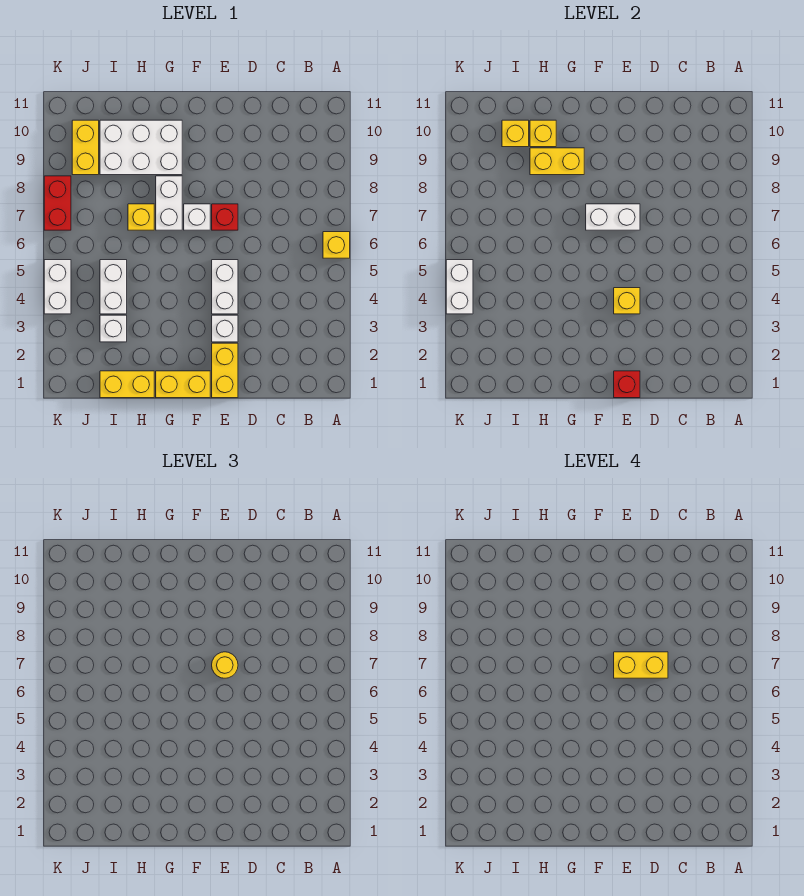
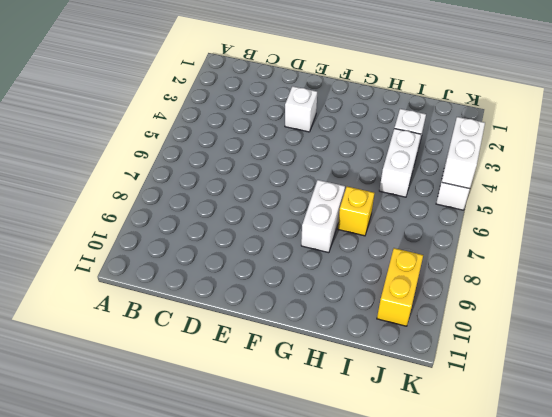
none -> yellow brick A6 level 1
none -> yellow brick E1:E2 level 1
none -> white brick E4:E5 level 1

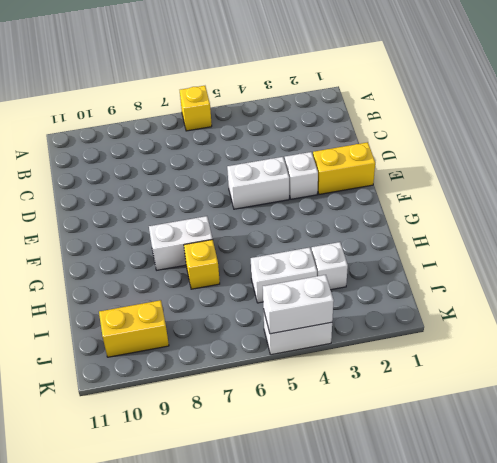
none -> red brick E7 level 1
none -> yellow brick F1:G1 level 1
none -> white brick F7 level 1

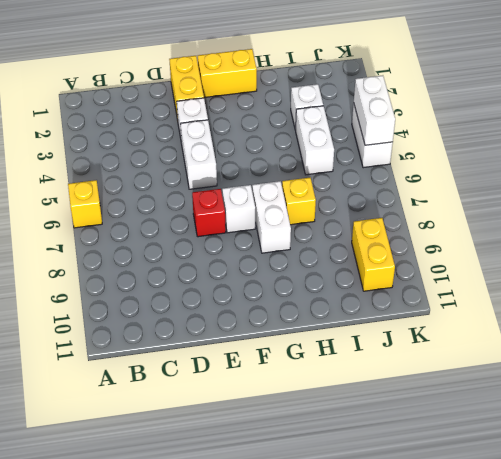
none -> white brick G9:I10 level 1
none -> yellow brick H1:I1 level 1
none -> red brick K7:K8 level 1

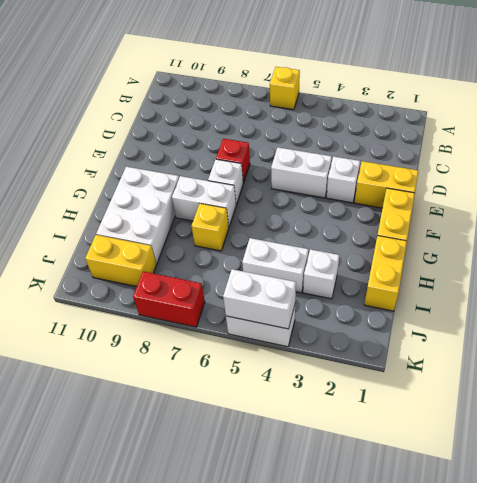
none -> red brick E1 level 2
none -> yellow brick E4 level 2
none -> white brick E7:F7 level 2

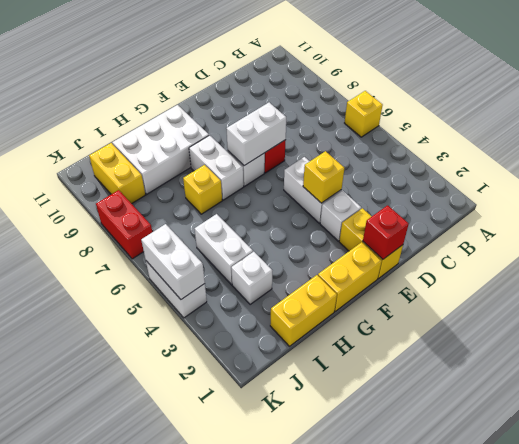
none -> yellow brick G9:H9 level 2
none -> yellow brick H10 level 2
none -> yellow brick I10 level 2

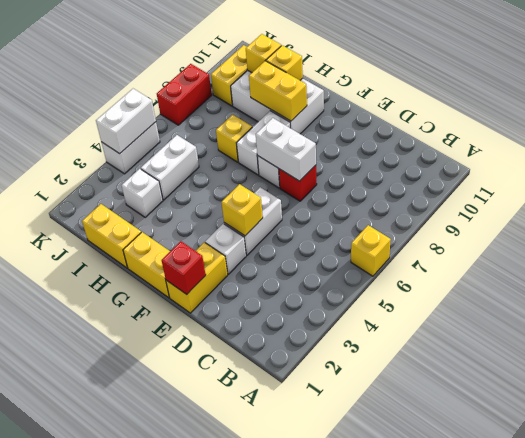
none -> yellow round brick E7 level 3
none -> yellow brick D7:E7 level 4

